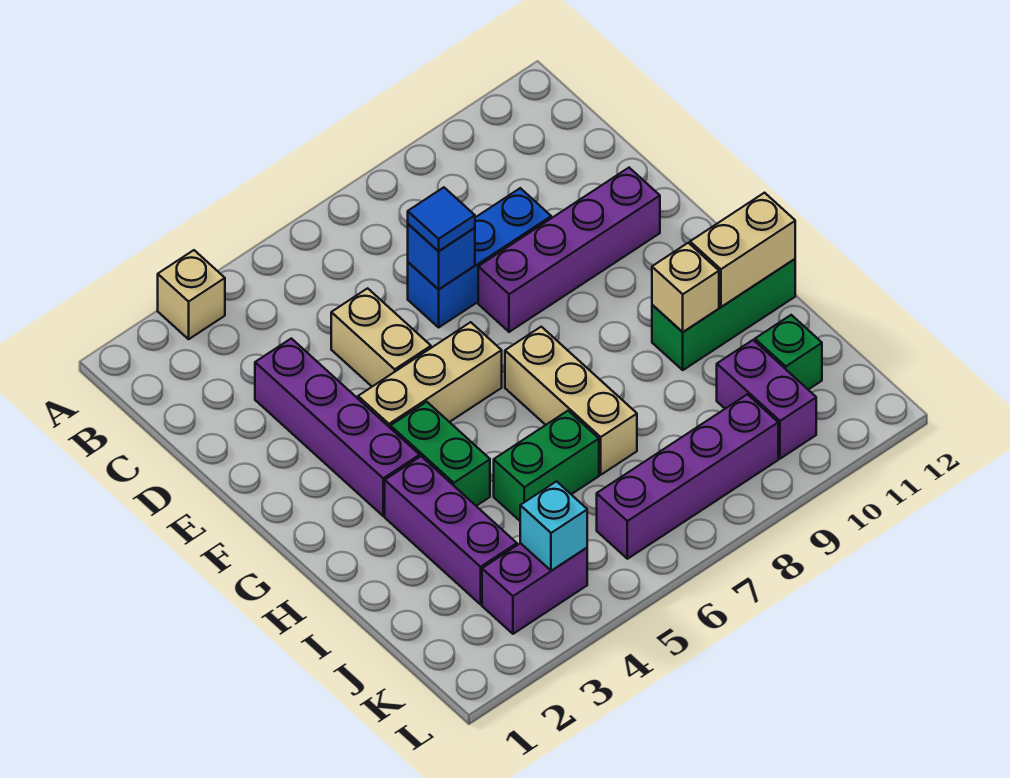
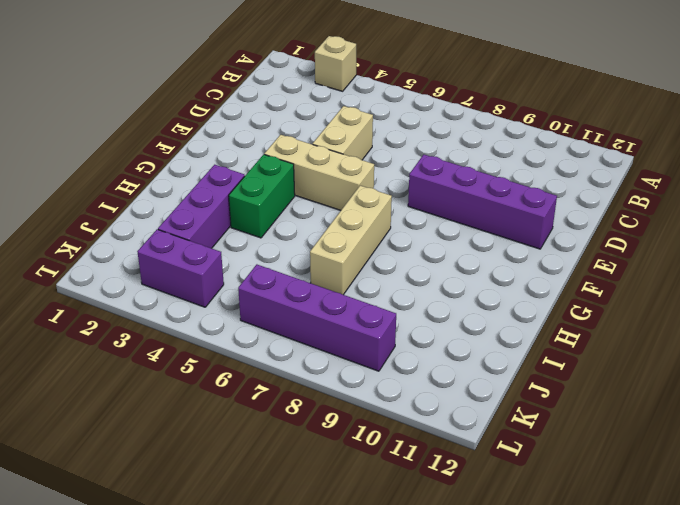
none -> purple brick D3:G3 level 1
none -> blue brick D7:D9 level 1
none -> green brick H10:H12 level 1

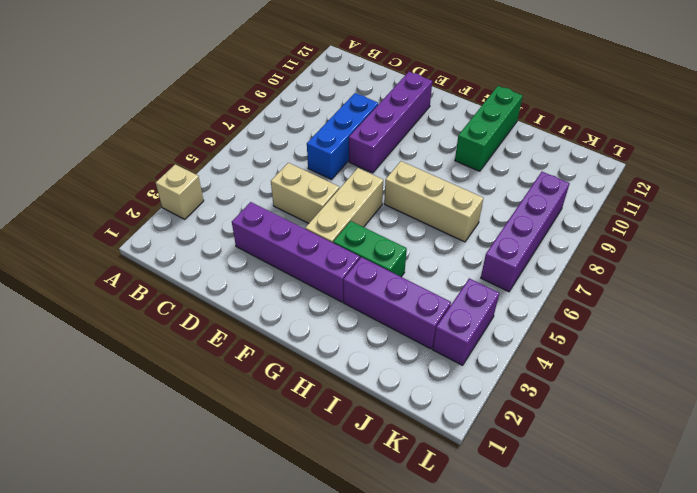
none -> green brick I5:I6 level 1
none -> purple brick J10:K10 level 1
none -> green brick J11 level 1

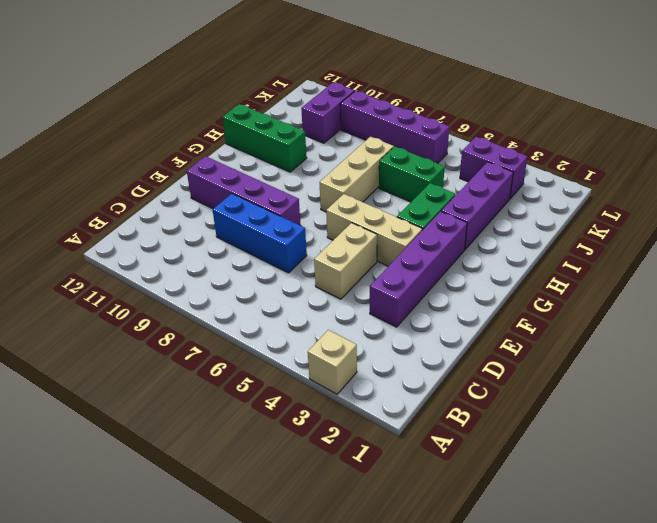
none -> green brick J11 level 1
none -> blue brick D7 level 2
none -> tan brick H10 level 2

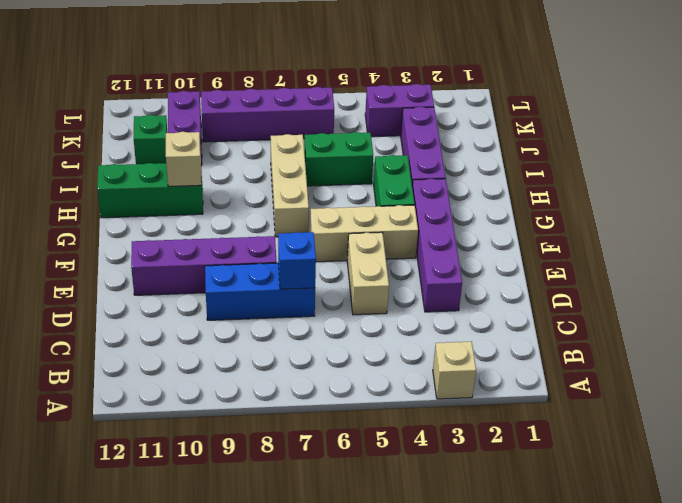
none -> tan brick H11:H12 level 2
none -> cyan brick K4 level 2
none -> blue tile D7 level 3

